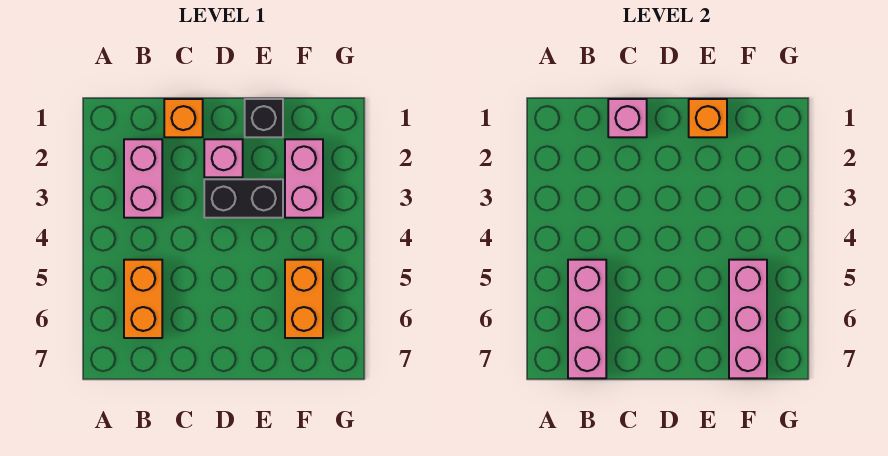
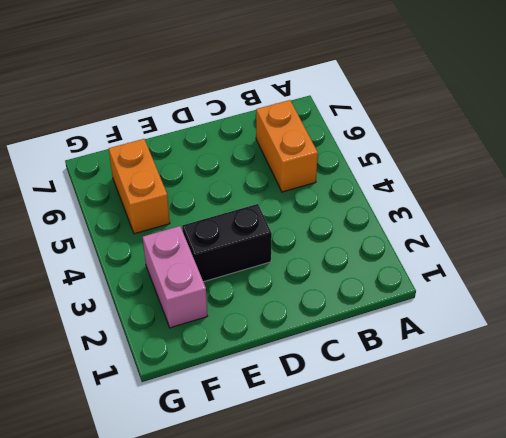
none -> pink brick B2:B3 level 1
none -> orange brick C1 level 1
none -> pink brick D2 level 1

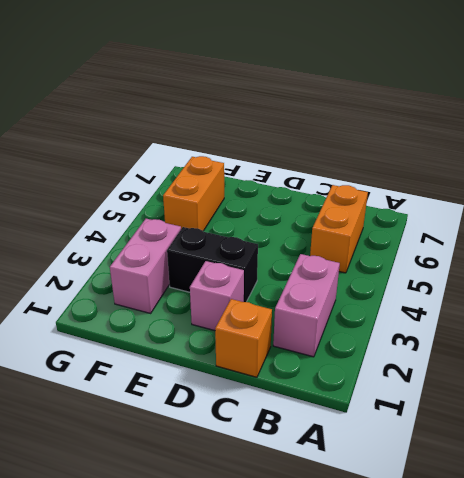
none -> black brick E1 level 1
none -> pink brick B5:B7 level 2
none -> pink brick C1 level 2

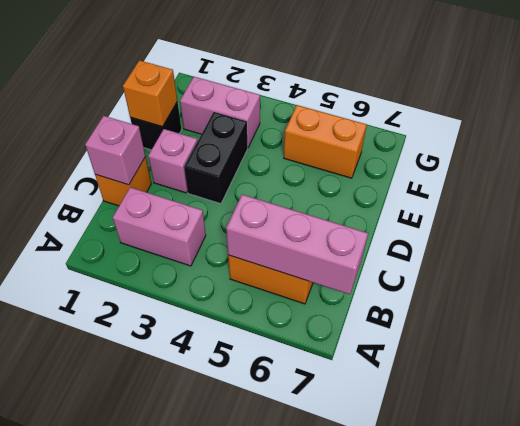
none -> pink brick F5:F7 level 2

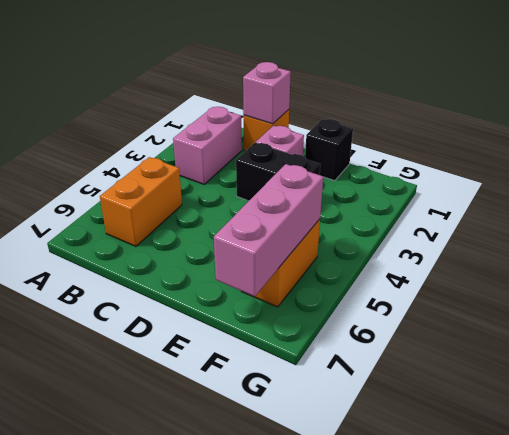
none -> pink brick F2:F3 level 1
none -> pink brick B5:B7 level 2
none -> orange brick E1 level 2

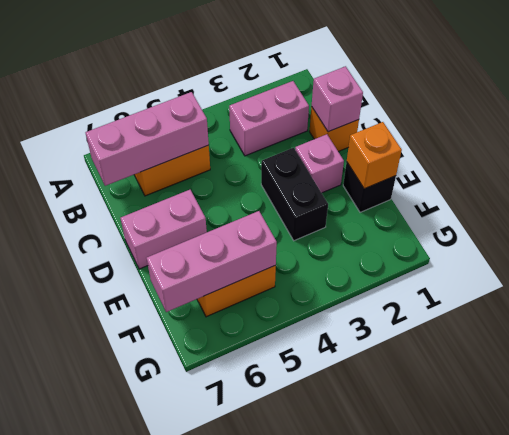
pink brick D6:D7 level 1 -> pink brick F2:F3 level 1

